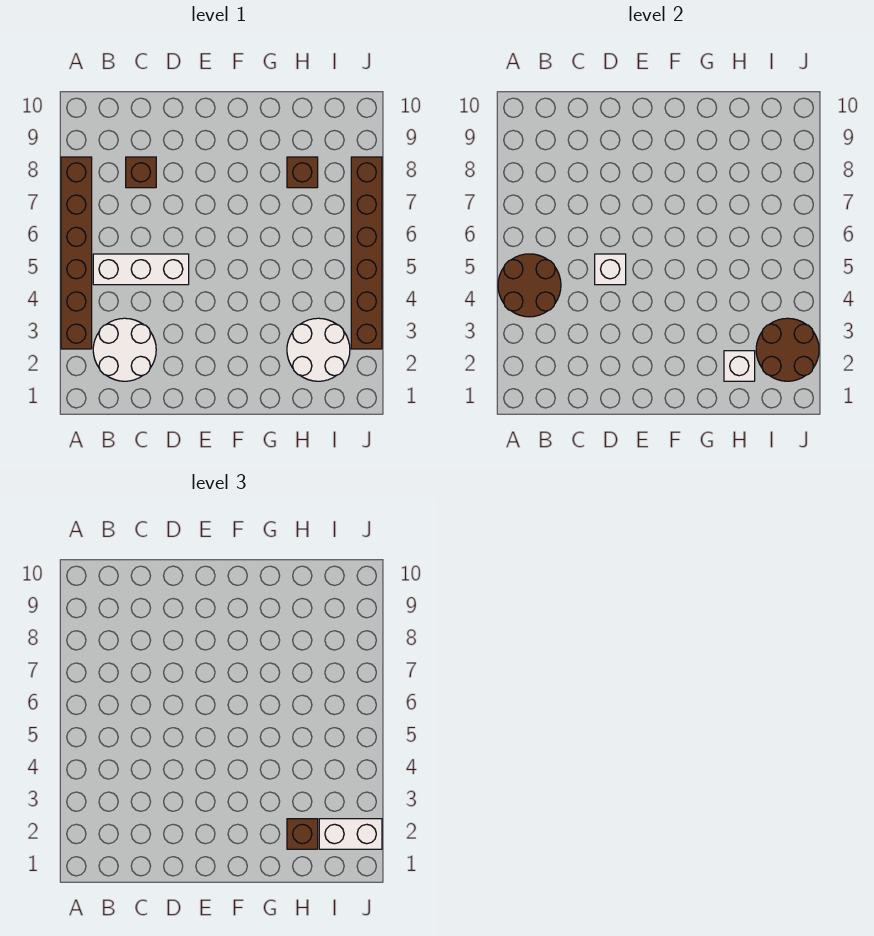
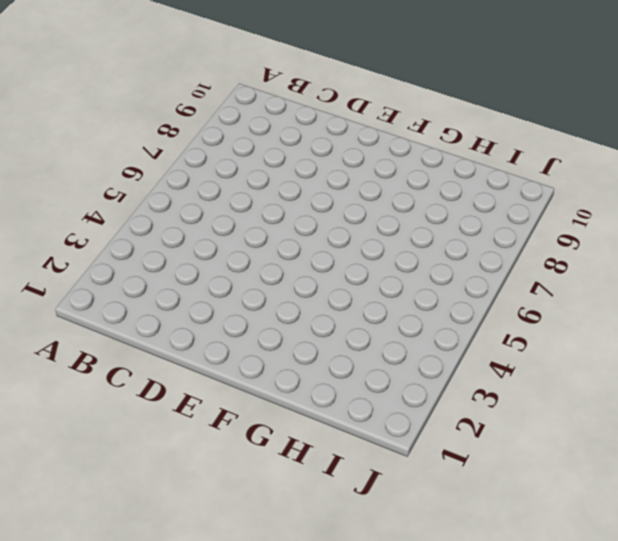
none -> brown brick A3:A8 level 1
none -> white round brick B2:C3 level 1
none -> white brick B5:D5 level 1

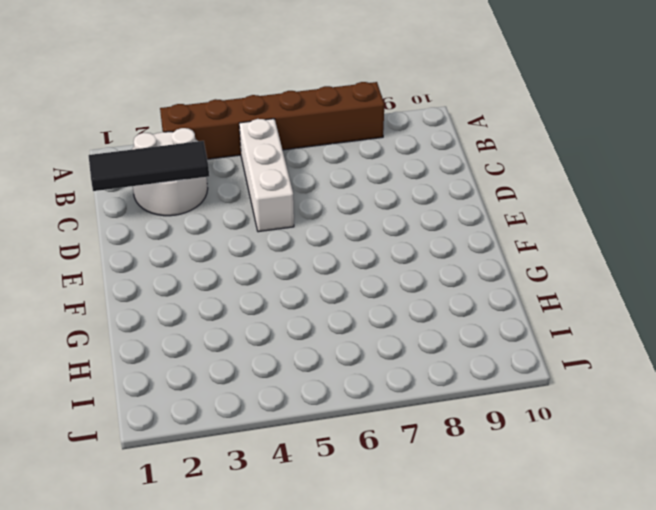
black tile C1:C3 level 2 -> none
none -> brown brick C8 level 1
none -> white round brick H2:I3 level 1
none -> brown brick H8 level 1

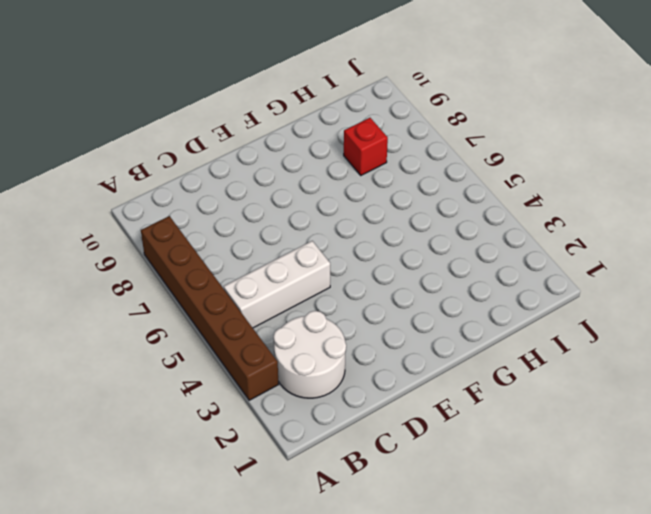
red brick H8 level 1 -> brown brick H8 level 1
none -> brown brick C8 level 1
none -> white round brick H2:I3 level 1
none -> brown brick J3:J8 level 1

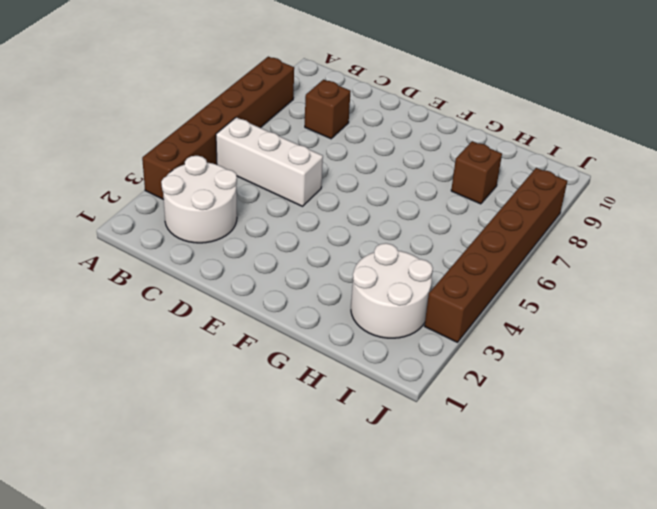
none -> brown round brick A4:B5 level 2
none -> white brick D5 level 2
none -> white brick H2 level 2

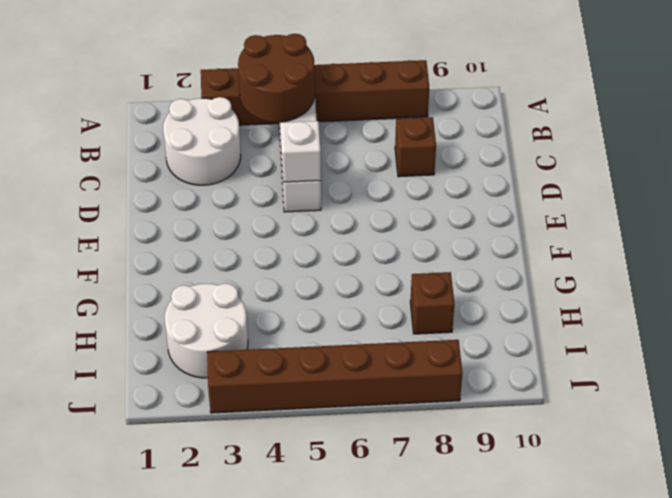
none -> white brick H2 level 2
none -> brown round brick I2:J3 level 2
none -> brown brick H2 level 3

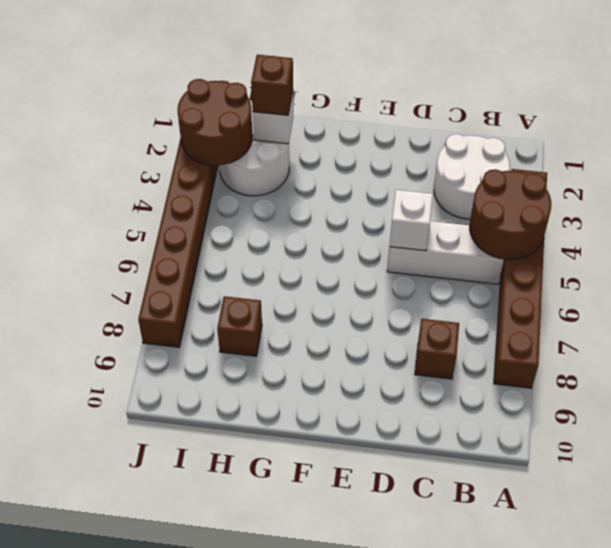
none -> white brick I2:J2 level 3

